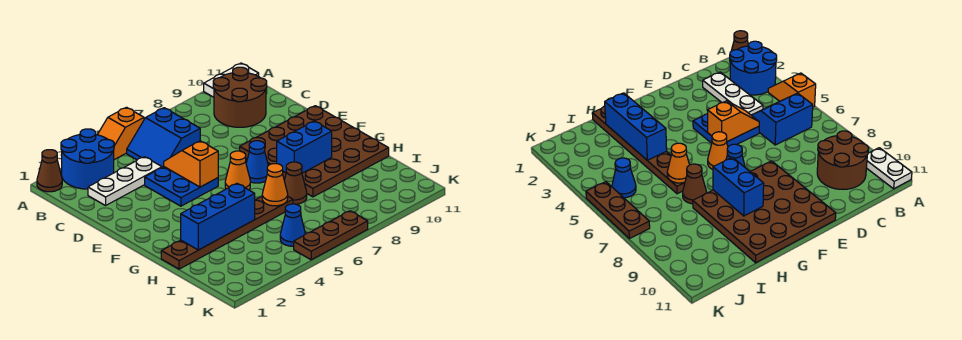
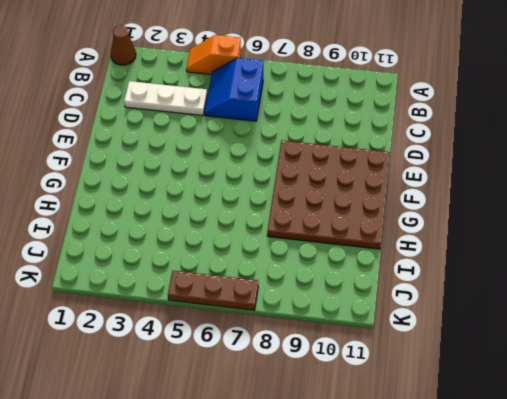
none -> blue round brick A2:B3 level 1
none -> white plate A10:A11 level 1
none -> brown round brick B9:C10 level 1

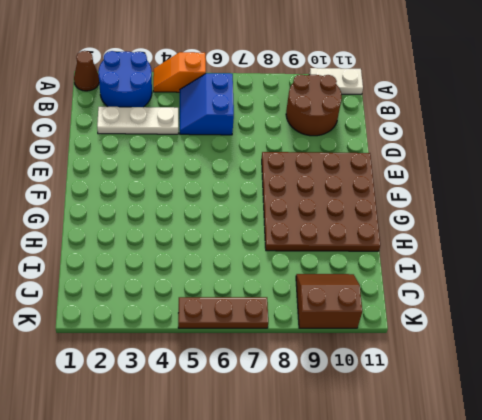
brown slope J9:K10 level 1 top K -> none
none -> blue plate D4:E5 level 1
none -> orange cone F6 level 1
none -> blue cone F7 level 1

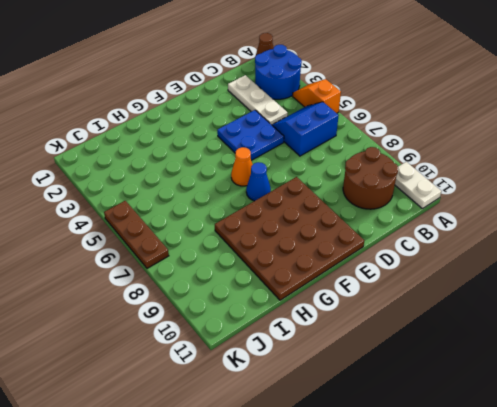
none -> brown plate H1:H6 level 1
none -> brown cone H7 level 1
none -> blue cone J5 level 1

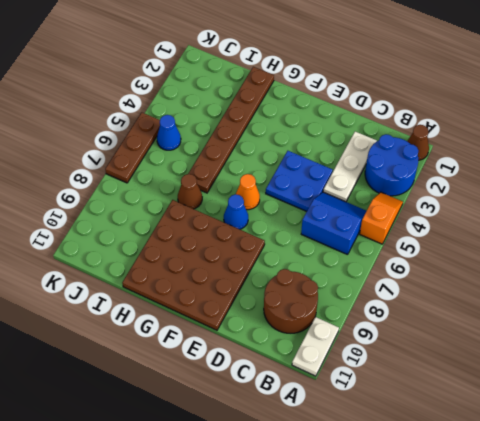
none -> orange slope D5:E5 level 2 top E
none -> blue brick G8:G9 level 2
none -> blue brick H2:H4 level 2

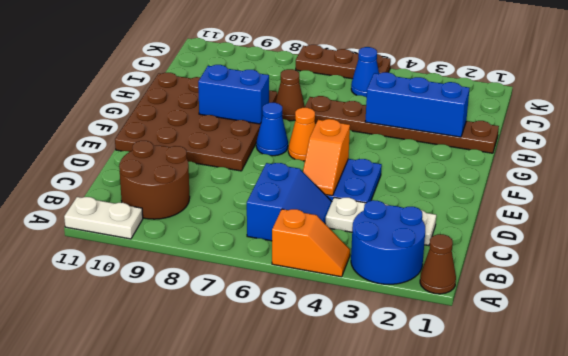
none -> orange cone H6 level 2

